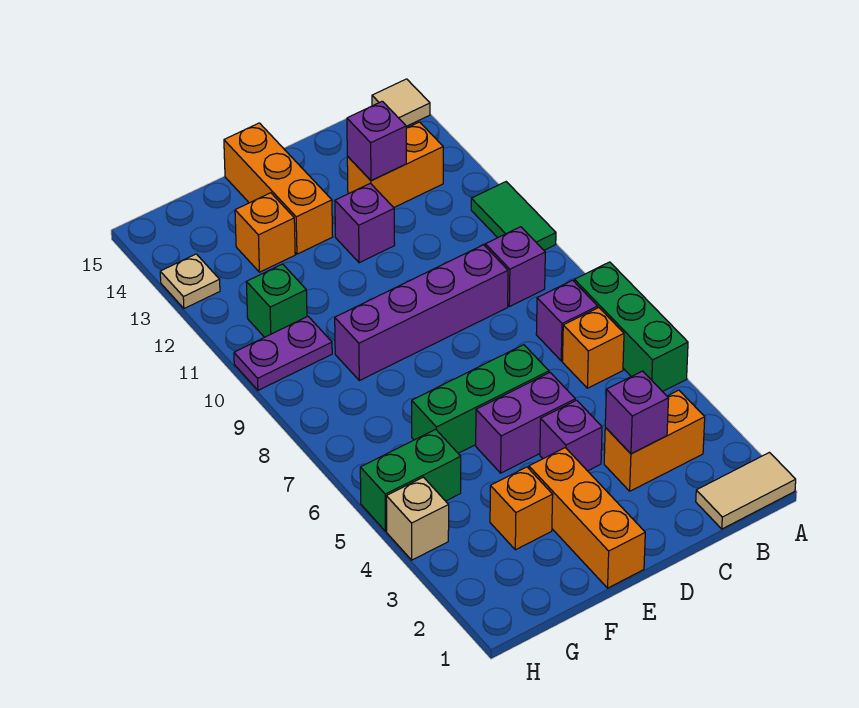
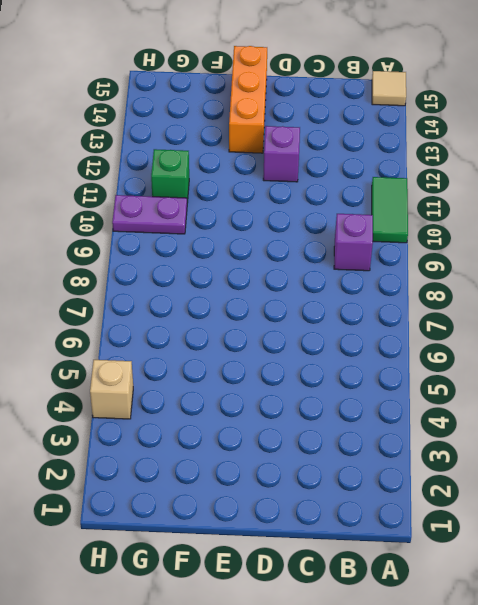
none -> tan tile A1:B1 level 1
none -> green brick A5:A7 level 1
none -> orange brick B3:C3 level 1

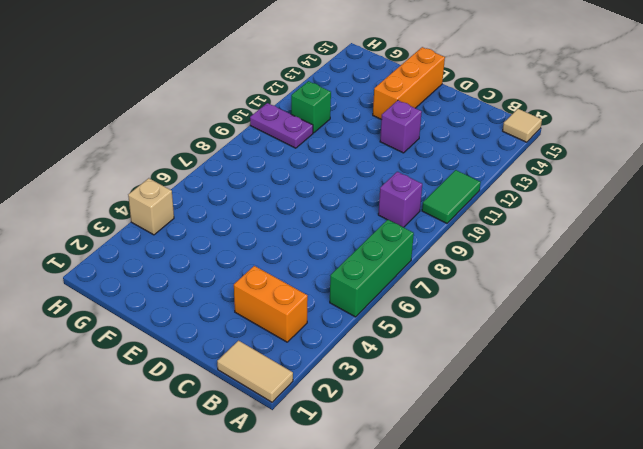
none -> orange brick B6 level 1
none -> purple brick B7 level 1
none -> orange brick B13:C13 level 1

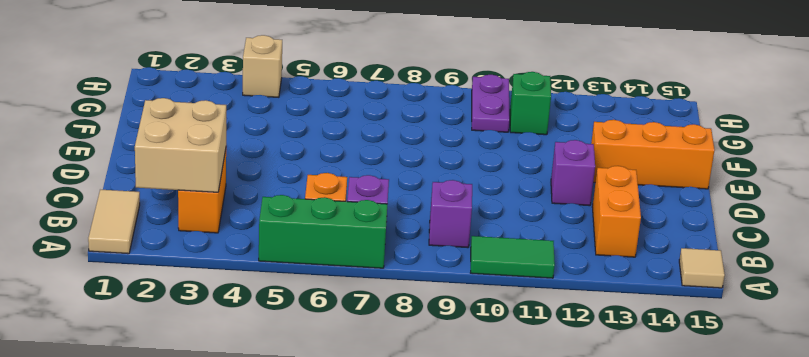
tan brick B2:C3 level 2 -> purple brick C3 level 2
none -> purple brick C9:F9 level 1
none -> purple brick D4 level 1
none -> purple brick D5:E5 level 1

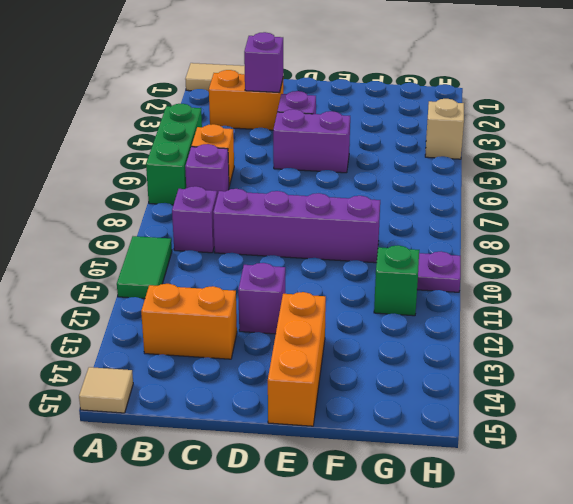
none -> green brick D6:F6 level 1
none -> orange brick E1:E3 level 1
none -> orange brick F3 level 1

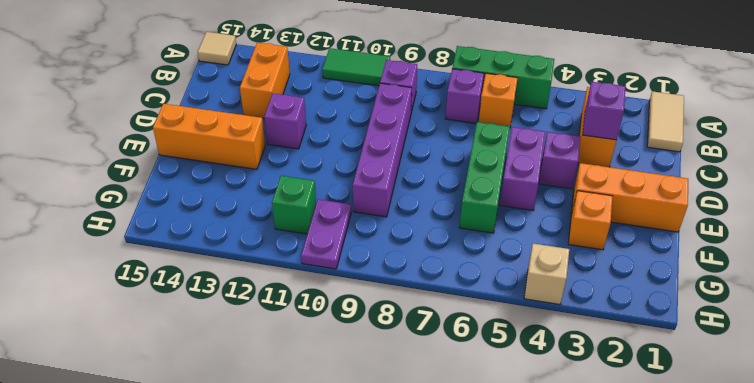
none -> orange brick F13 level 1
none -> green brick G5:H5 level 1
none -> tan plate H13 level 1

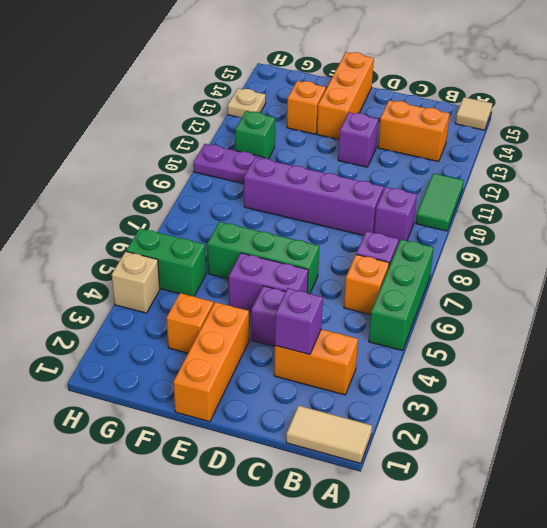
none -> purple brick C13 level 2

